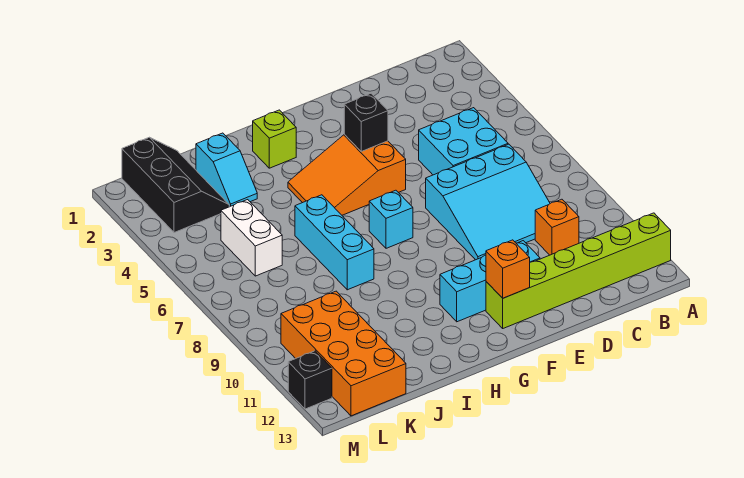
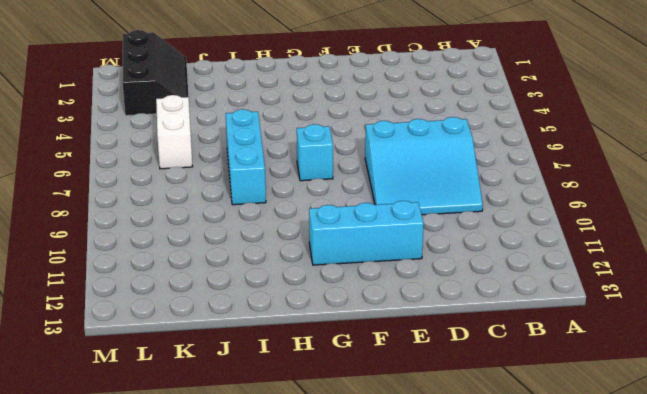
none -> lime brick A12:F12 level 1
none -> cyan brick C5:D6 level 1
none -> orange brick C10 level 1

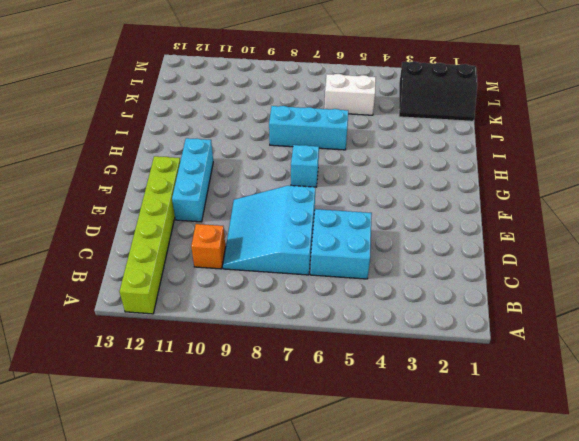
none -> orange slope F4:H5 level 1 top F
none -> lime brick H2 level 1
none -> cyan slope J2:J3 level 1 top 2

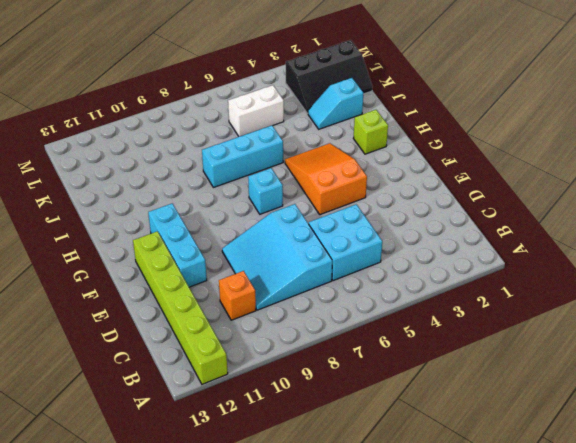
none -> orange brick K10:L13 level 1
none -> black brick M12 level 1
none -> black brick F4 level 2

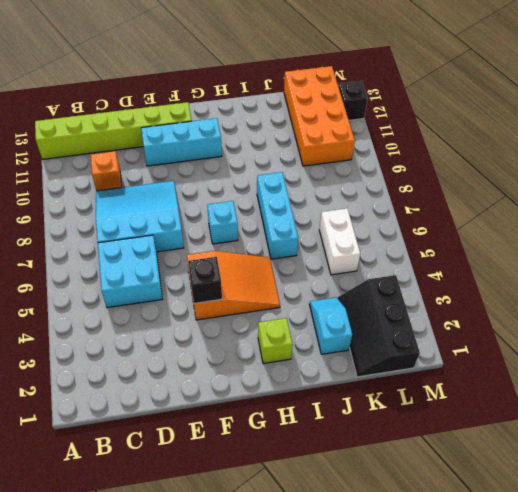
none -> orange brick F12 level 2

